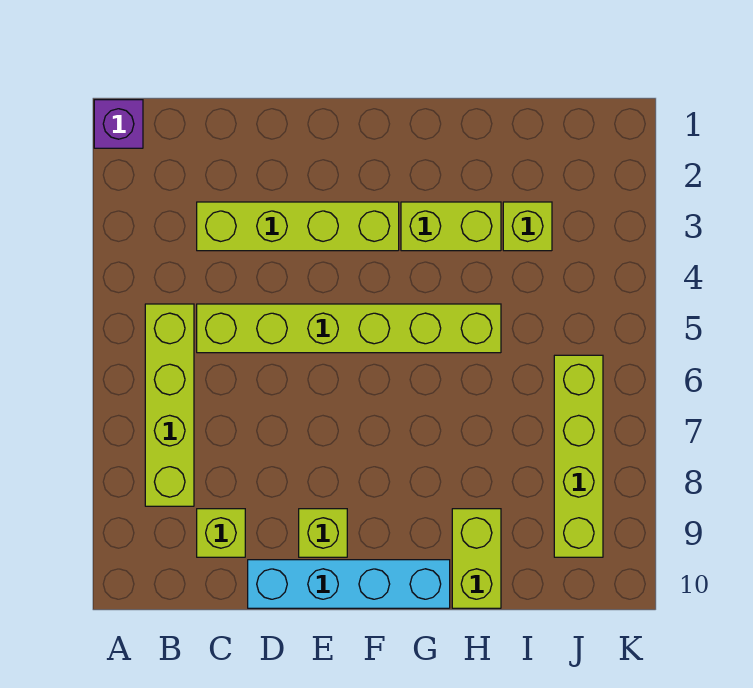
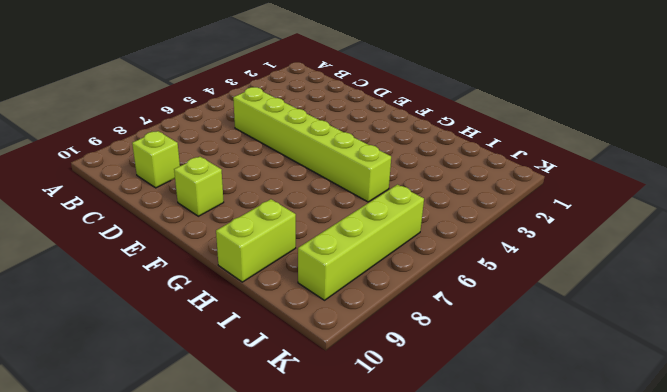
none -> purple brick A1 level 1
none -> lime brick B5:B8 level 1

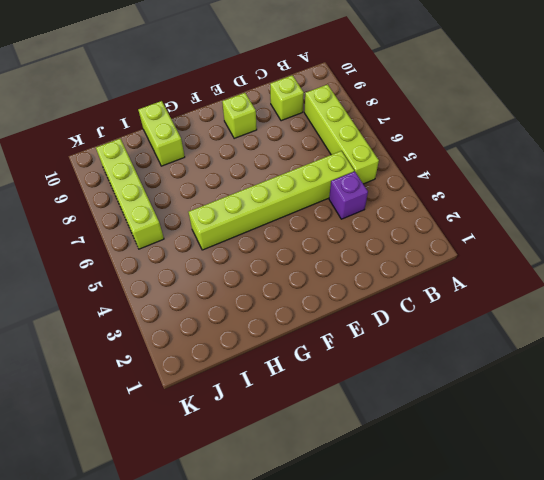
purple brick C4 level 1 -> purple brick A1 level 1
none -> lime brick C3:F3 level 1
none -> cyan brick D10:G10 level 1

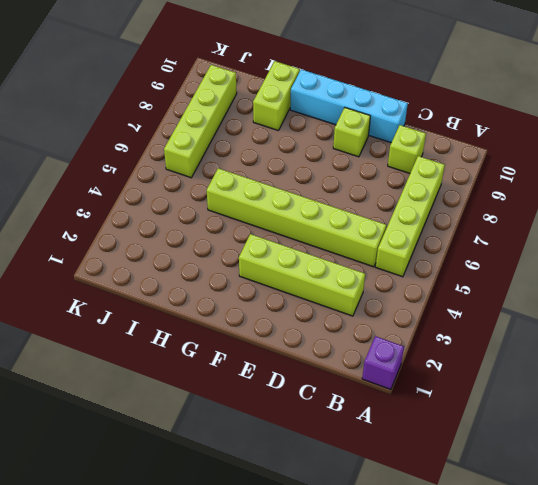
none -> lime brick G3:H3 level 1
none -> lime brick I3 level 1

